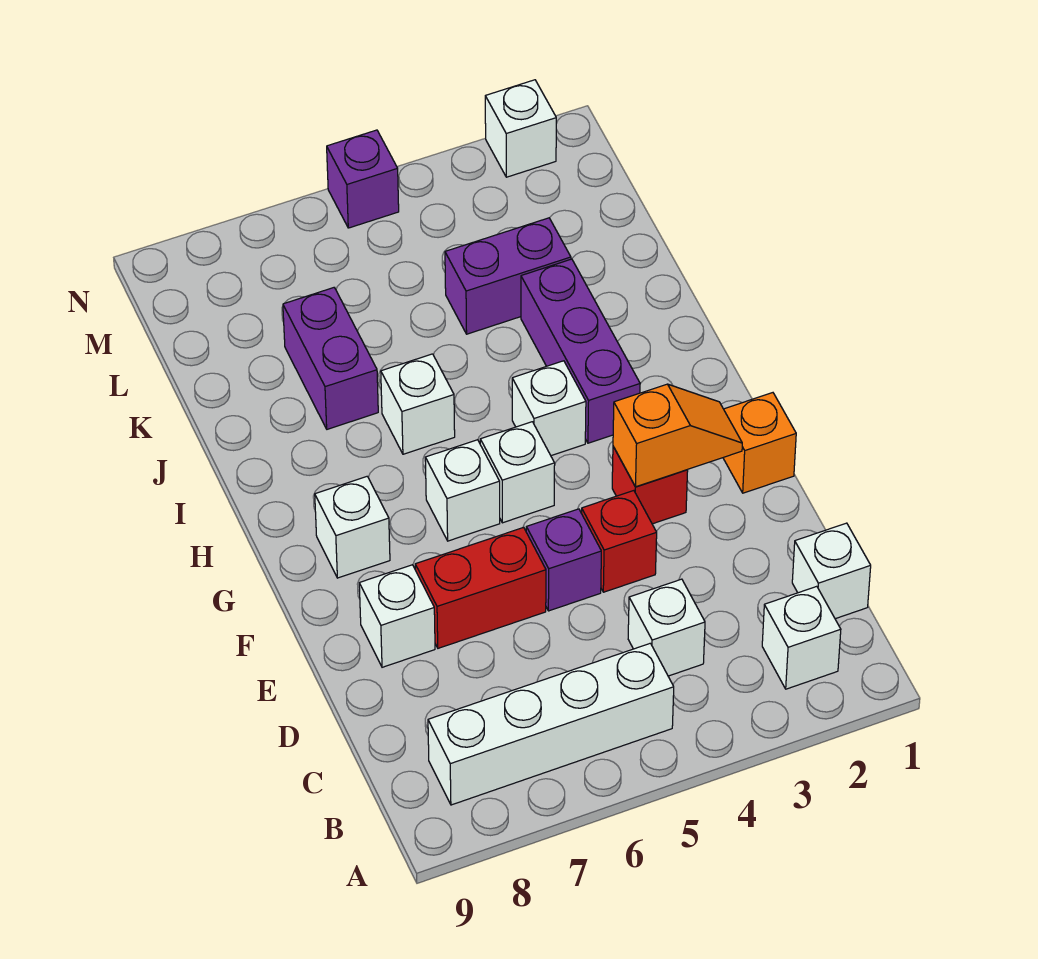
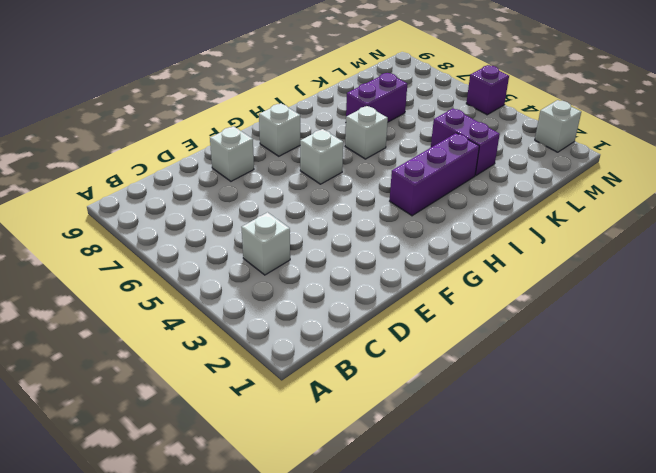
none -> white brick B2 level 1
none -> white brick B5:B8 level 1
none -> white brick C1 level 1

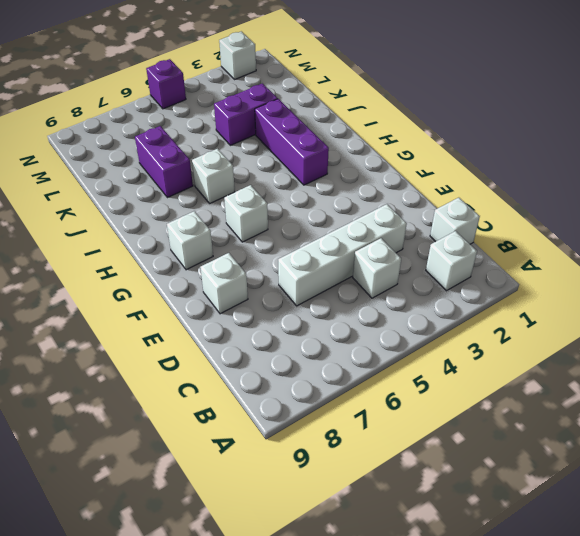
white brick D3:D6 level 1 -> white brick B5:B8 level 1
none -> red brick E4 level 1
none -> purple brick E5 level 1
none -> red brick E6:E7 level 1

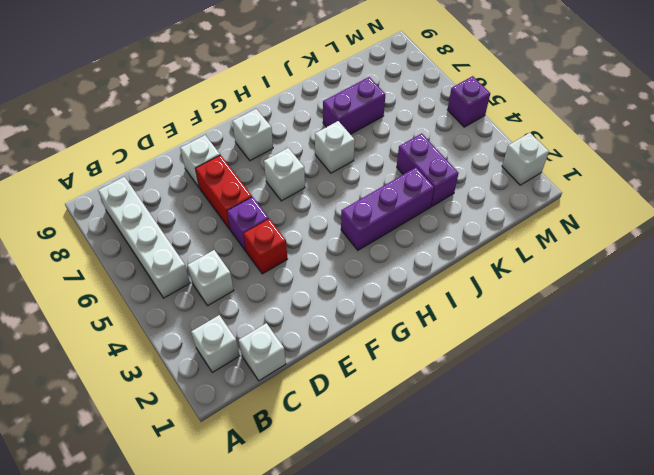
none -> orange brick F1 level 1
none -> red brick F3 level 1
none -> white brick G5 level 1

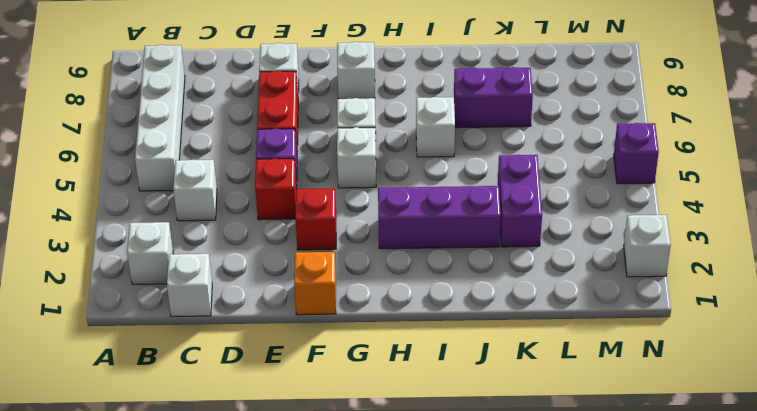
none -> white brick H4 level 1
none -> orange slope F2:F3 level 2 top 3

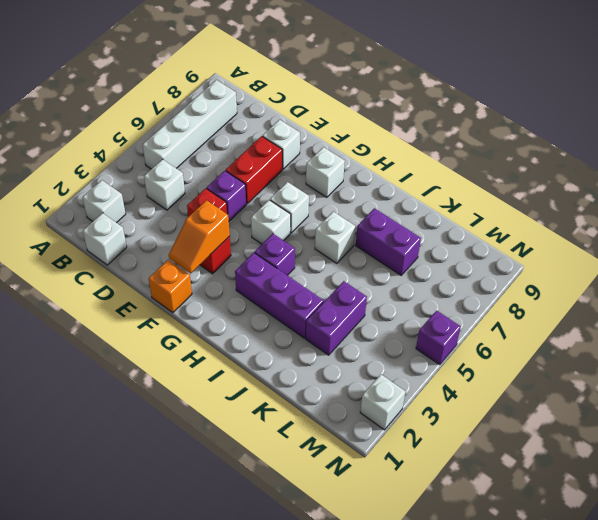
purple brick H4 level 1 -> white brick H4 level 1

